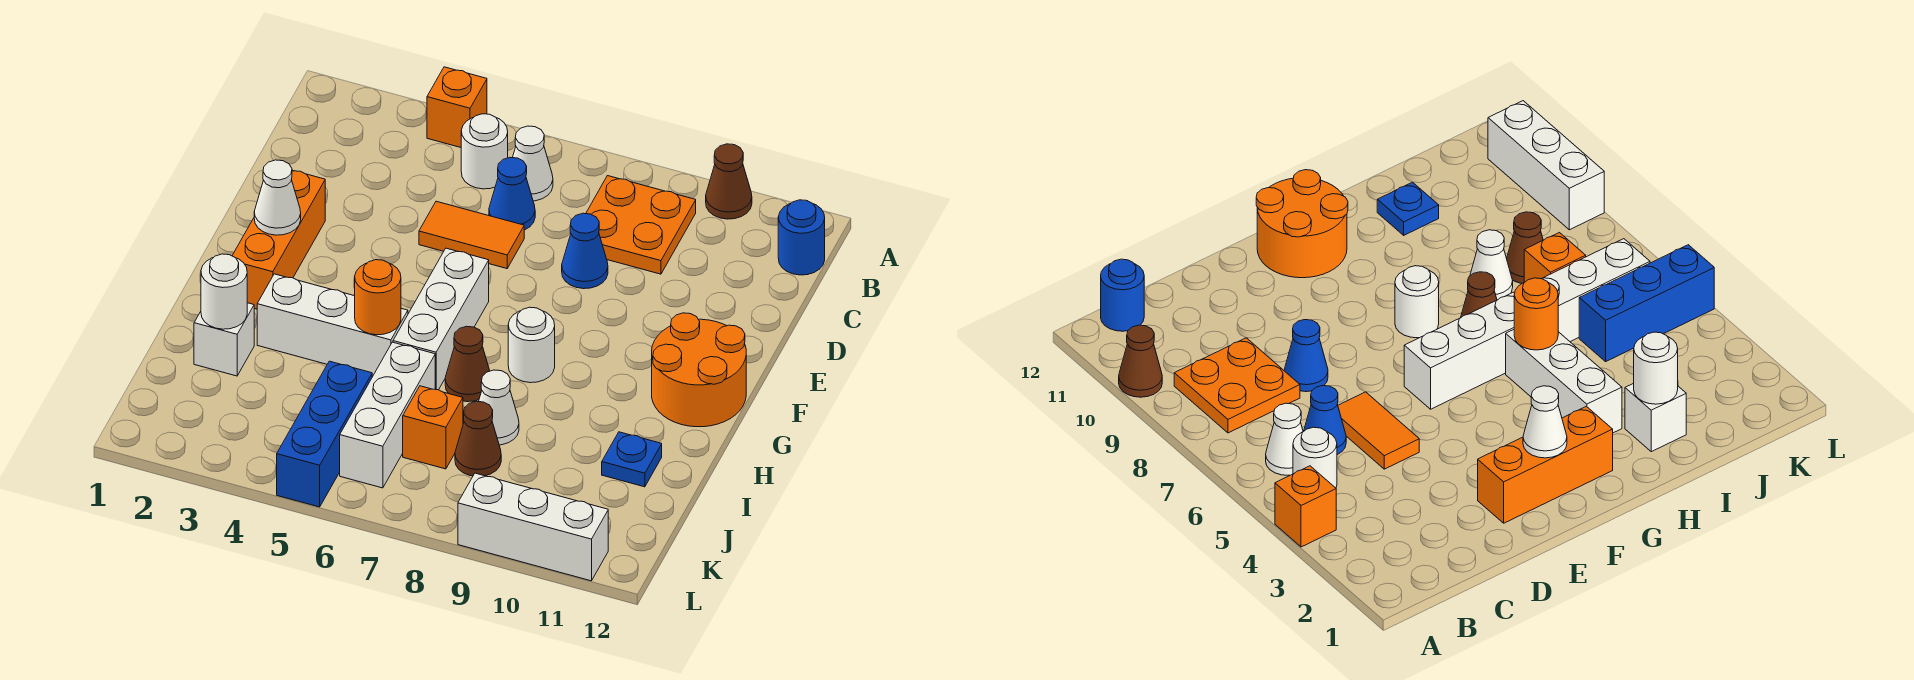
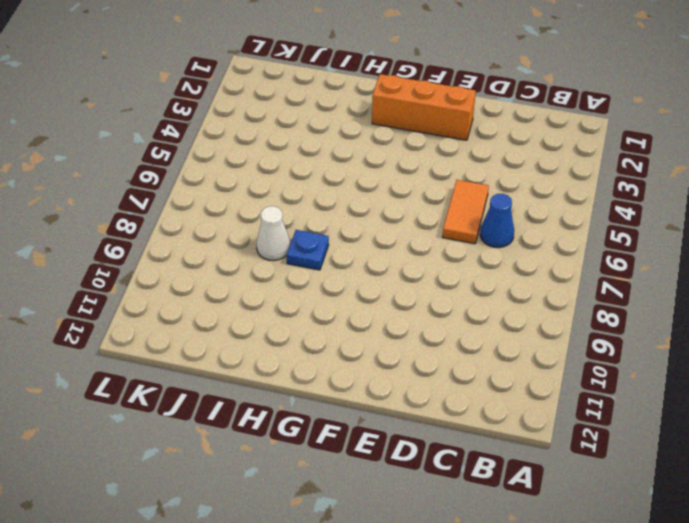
blue plate H8 level 1 -> blue plate I11 level 1
none -> orange brick A4 level 1
none -> brown cone A10 level 1
none -> white round brick B5 level 1

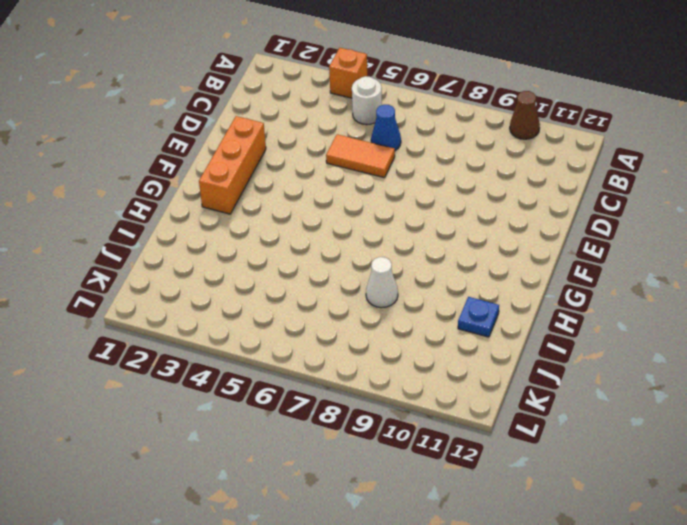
none -> white cone B6 level 1
none -> orange plate B8:C9 level 1
none -> blue round brick B12 level 1

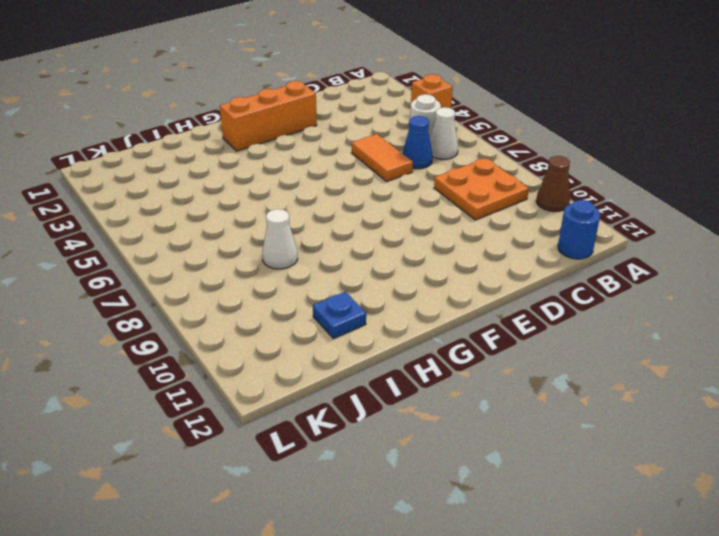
none -> blue cone D8 level 1
none -> white brick F6:H6 level 1
none -> orange round brick F11:G12 level 1

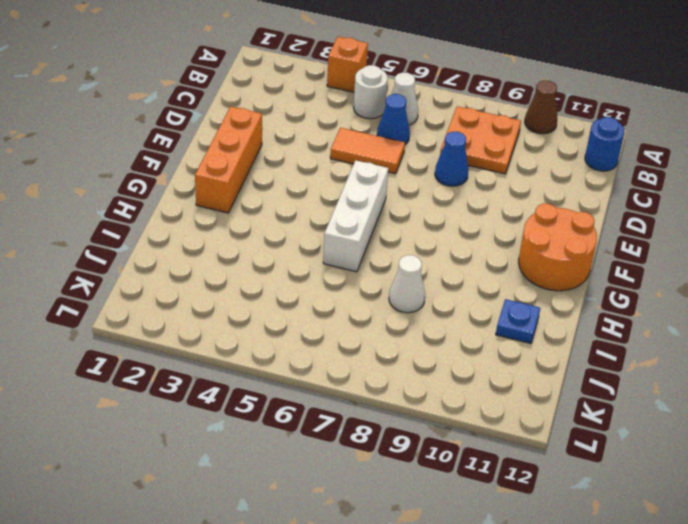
none -> white round brick G8 level 1
none -> white brick H3:H5 level 1
none -> brown cone H7 level 1

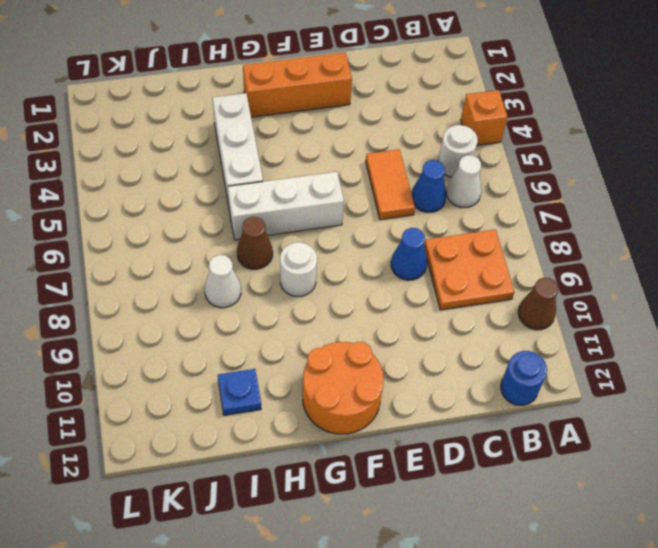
none -> white brick I2 level 1
none -> white brick I6:K6 level 1
none -> blue brick J5:L5 level 1

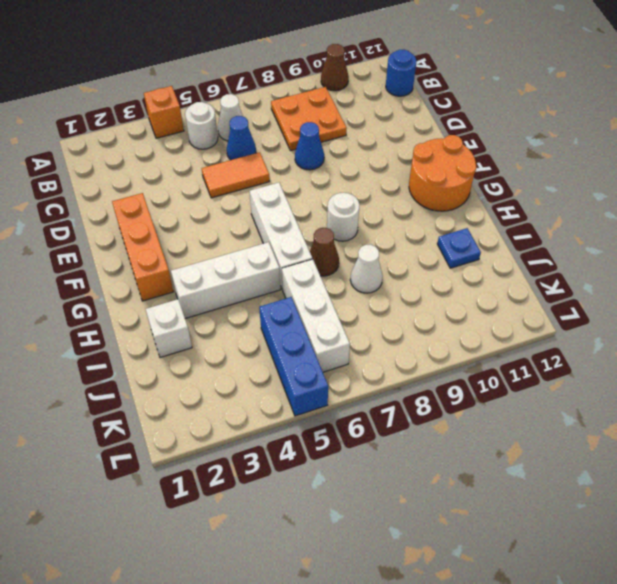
none -> orange brick J7 level 1
none -> brown cone J8 level 1
none -> white brick L9:L11 level 1

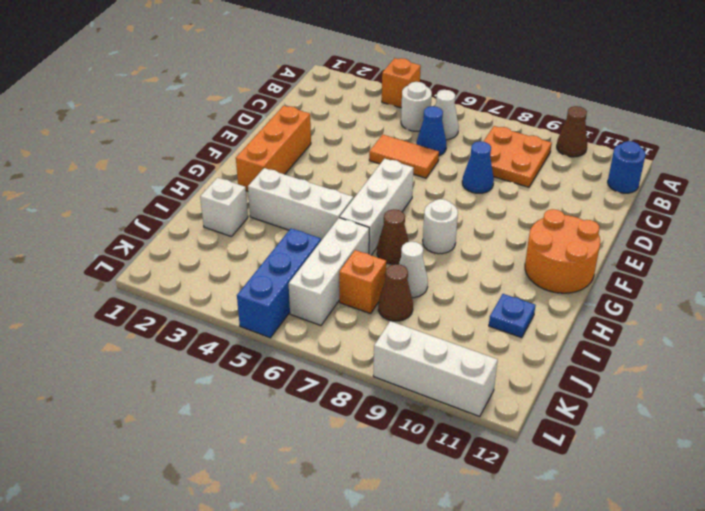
none -> white cone F2 level 2
none -> orange round brick H5 level 2
none -> white round brick I2 level 2

